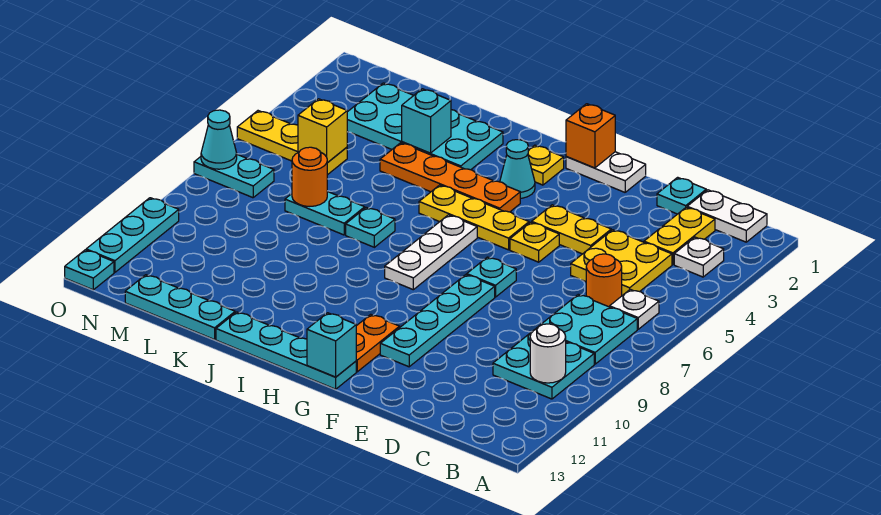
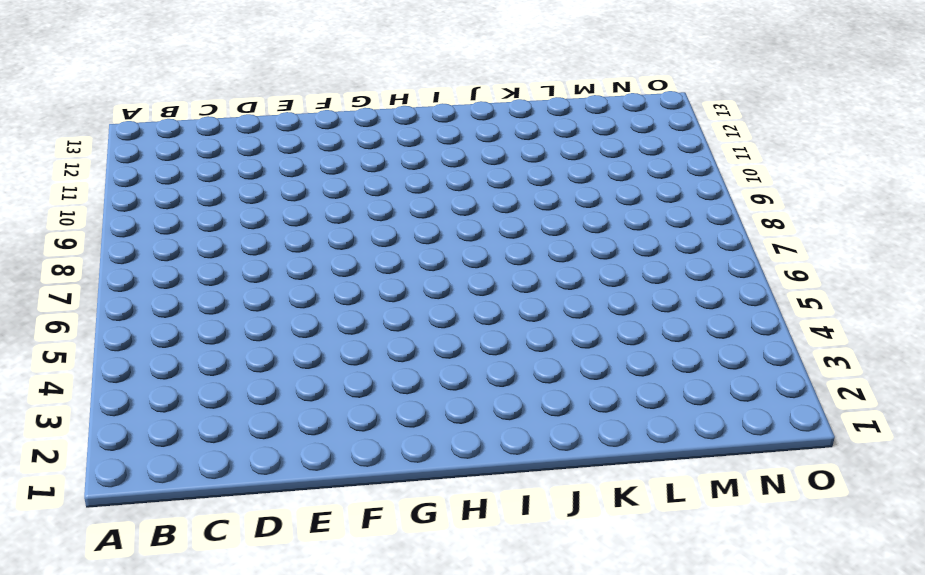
none -> white plate B1:C1 level 1
none -> white plate B3 level 1
none -> white plate B6 level 1
none -> cyan plate B7:C8 level 1

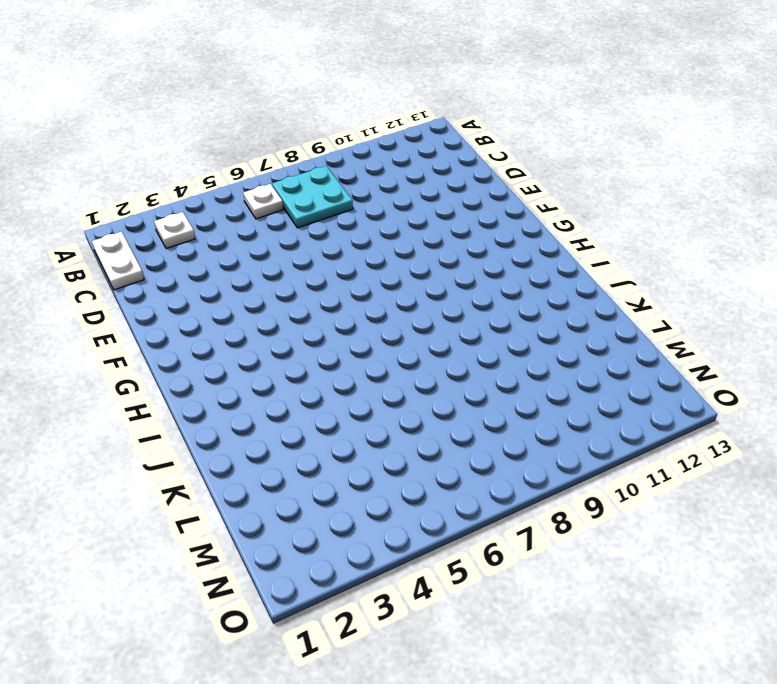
none -> cyan plate B9:C10 level 1
none -> yellow plate C2:C3 level 1
none -> yellow plate C4:D5 level 1
none -> orange round brick C6 level 1

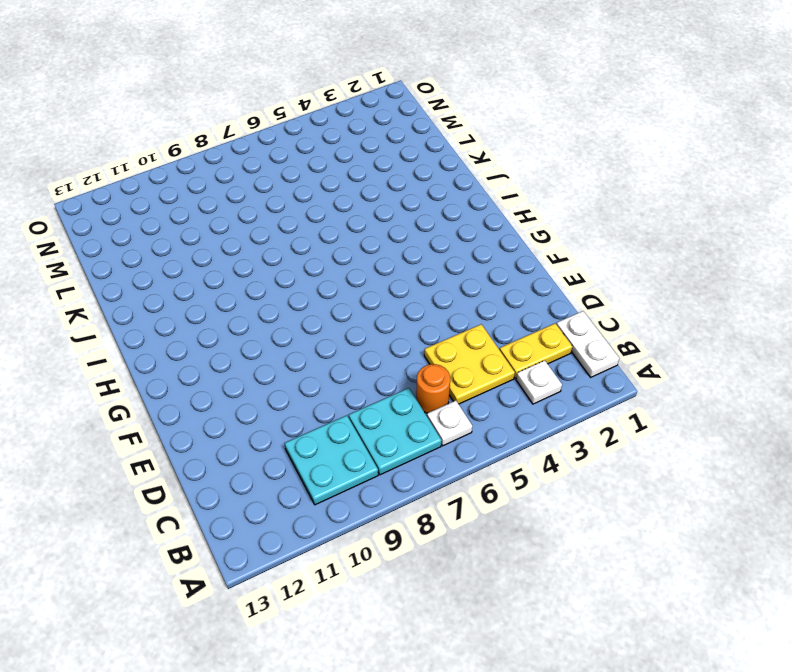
none -> cyan plate D1 level 1
none -> yellow plate E4:F4 level 1
none -> white plate F1:G1 level 1
none -> yellow plate F5 level 1

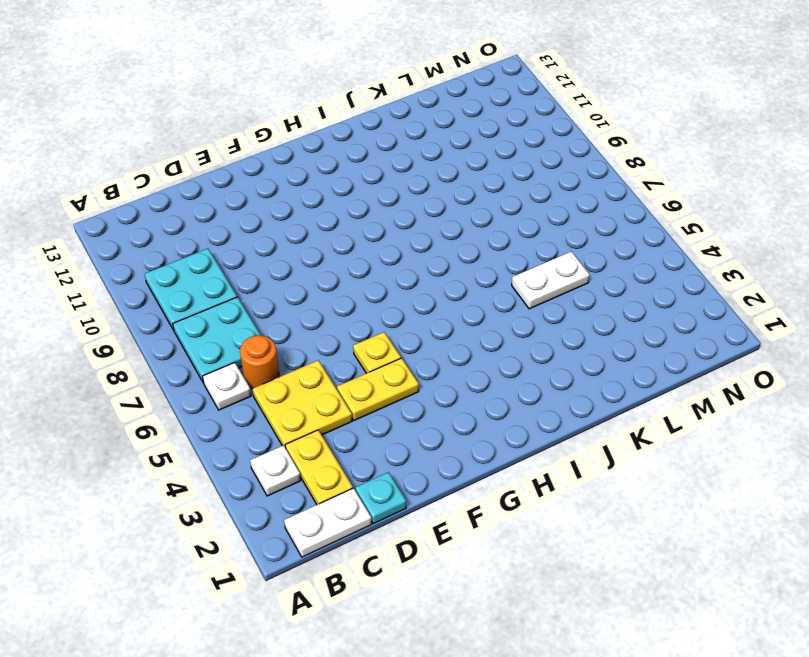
white plate K5:L5 level 1 -> white plate F1:G1 level 1
none -> cyan plate F7 level 1
none -> cyan plate F8:F11 level 1
none -> yellow plate G5:I5 level 1
none -> orange plate G11:G12 level 1

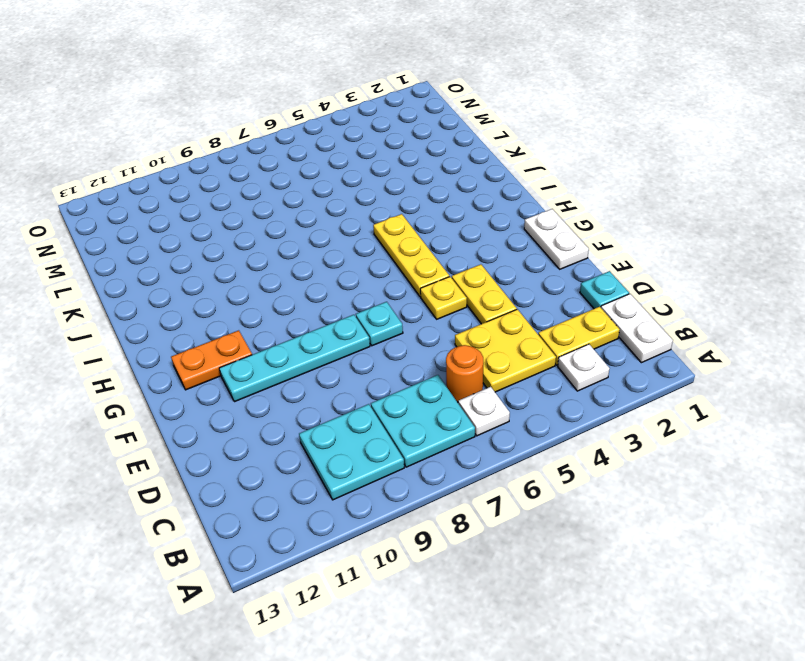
none -> cyan plate G13:J13 level 1
none -> yellow plate H2 level 1
none -> cyan cone H3 level 1
none -> orange plate H4:K4 level 1

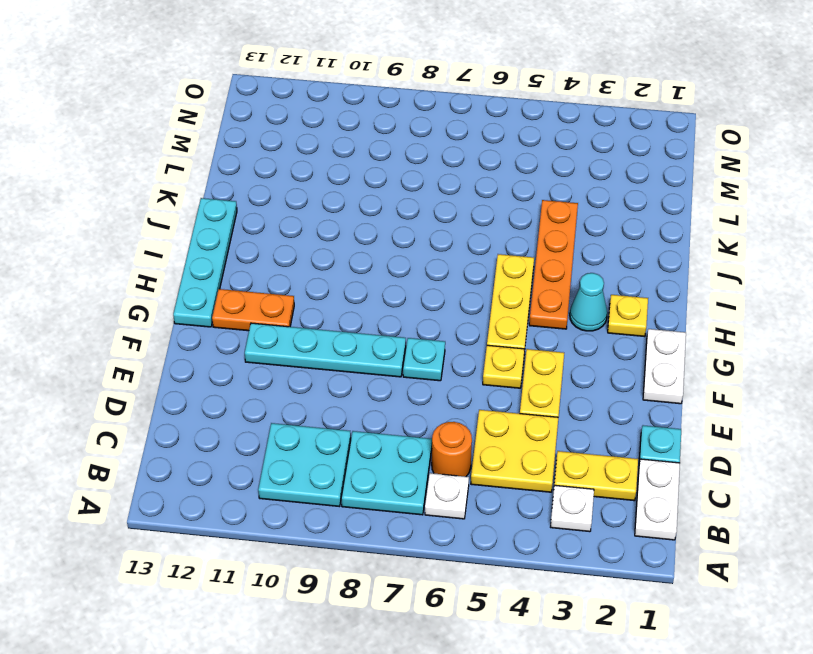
none -> white plate H6:H8 level 1
none -> cyan plate J2:M3 level 1
none -> cyan plate J7 level 1
none -> cyan plate K7:L7 level 1

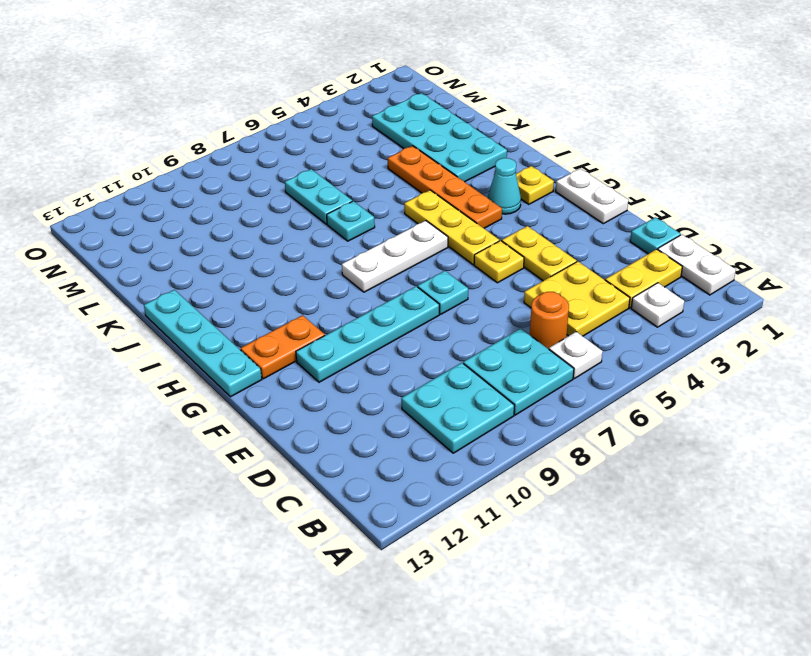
none -> cyan plate K13:M13 level 1
none -> yellow plate M5:O5 level 1
none -> cyan plate N7:O7 level 1
none -> cyan plate O10:O12 level 1

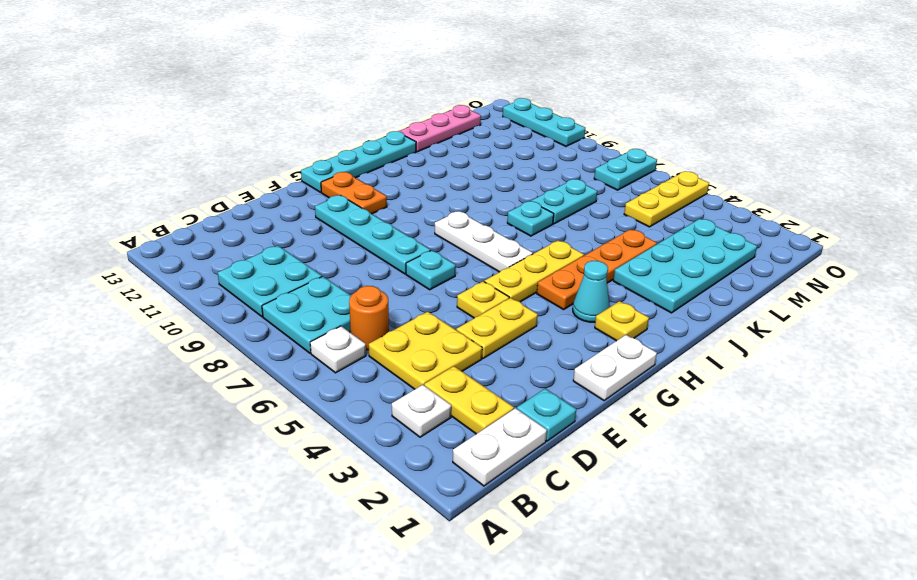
pink plate K13:M13 level 1 -> cyan plate K13:M13 level 1
none -> cyan plate O13 level 1
none -> white round brick B10 level 2
none -> orange brick G1 level 2
none -> cyan brick G13 level 2

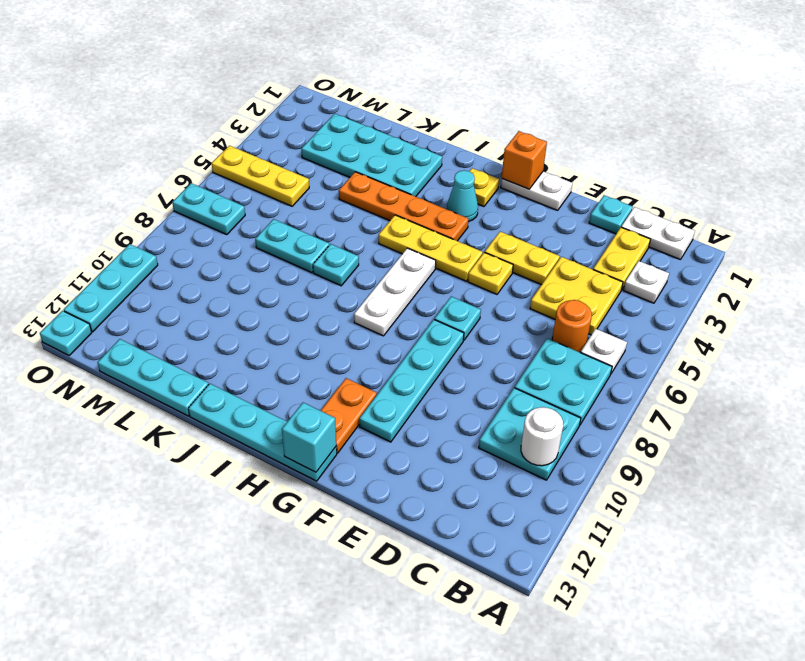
none -> cyan brick K3 level 2
none -> orange round brick L7 level 2
none -> yellow brick M5 level 2
none -> cyan cone O7 level 2

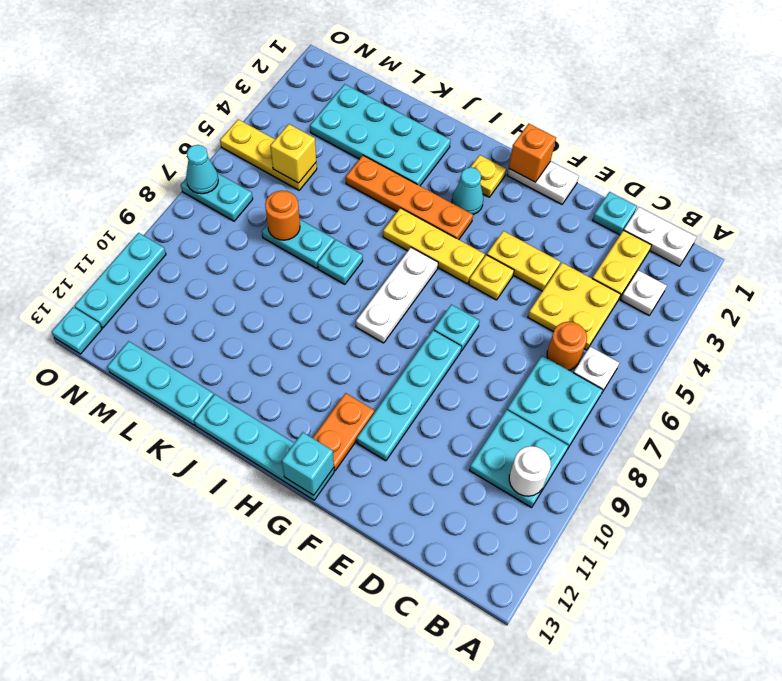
none -> cyan brick K3 level 2

